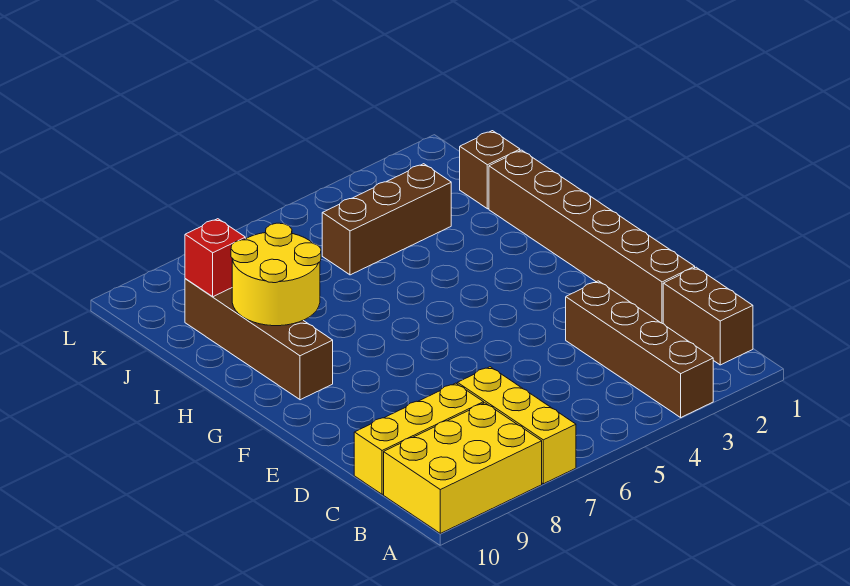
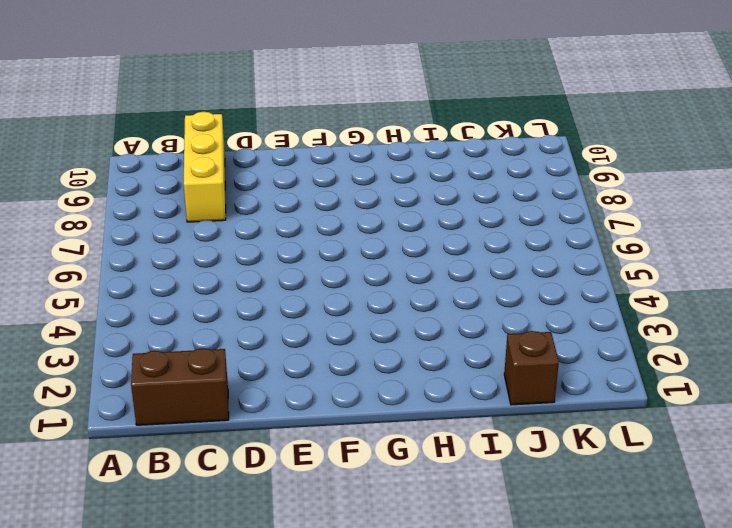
none -> brown brick A3:D3 level 1
none -> yellow brick A7:C7 level 1

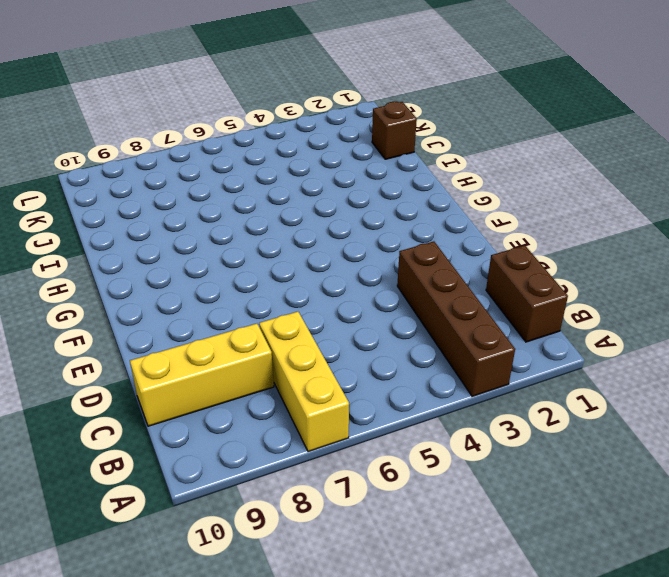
none -> yellow brick A8:B10 level 1
none -> brown brick D1:I1 level 1

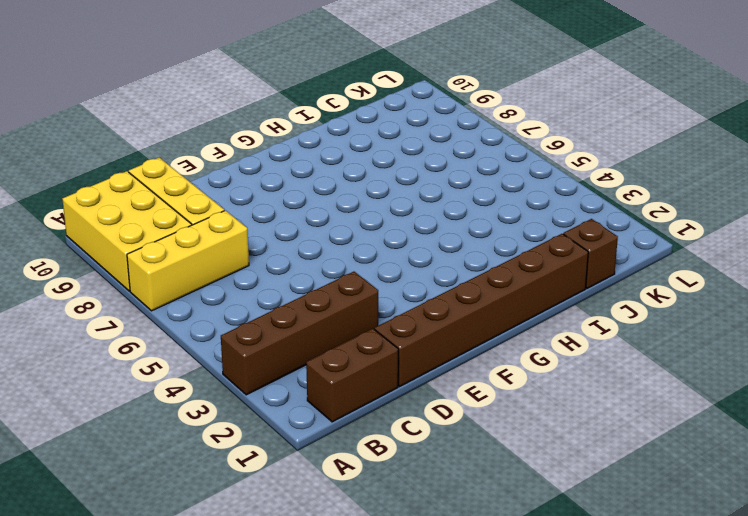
none -> brown brick G9:J9 level 1
none -> brown brick J3:J5 level 1

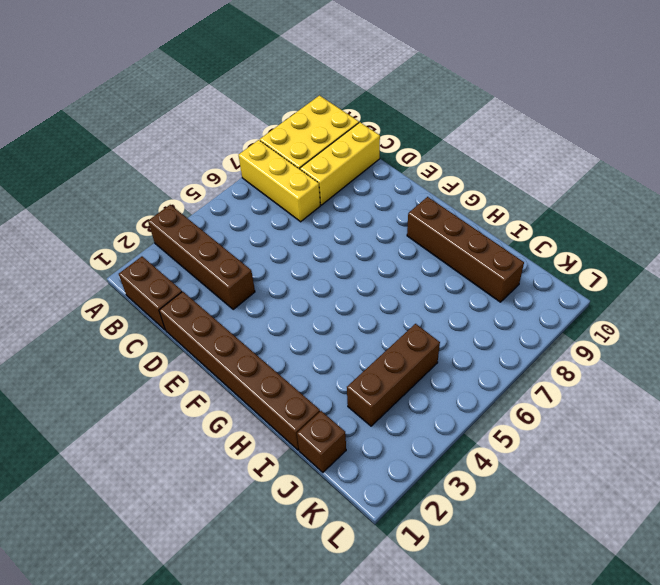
none -> yellow round brick H8:I9 level 2
none -> red brick J9 level 2

